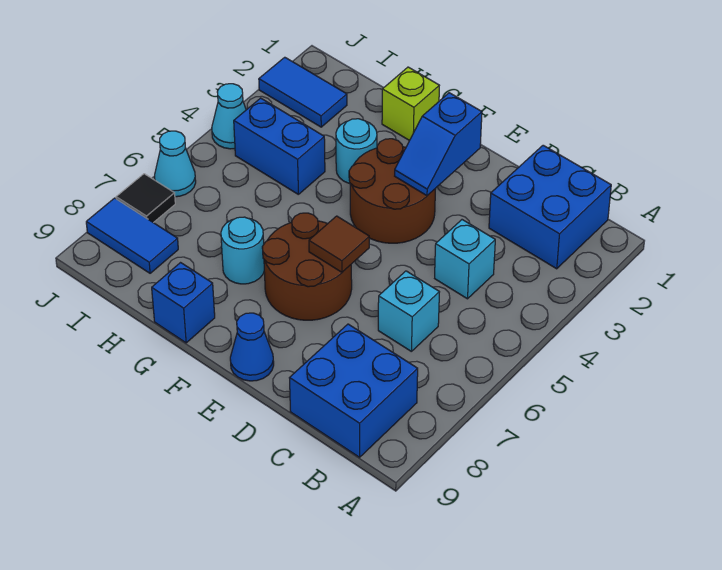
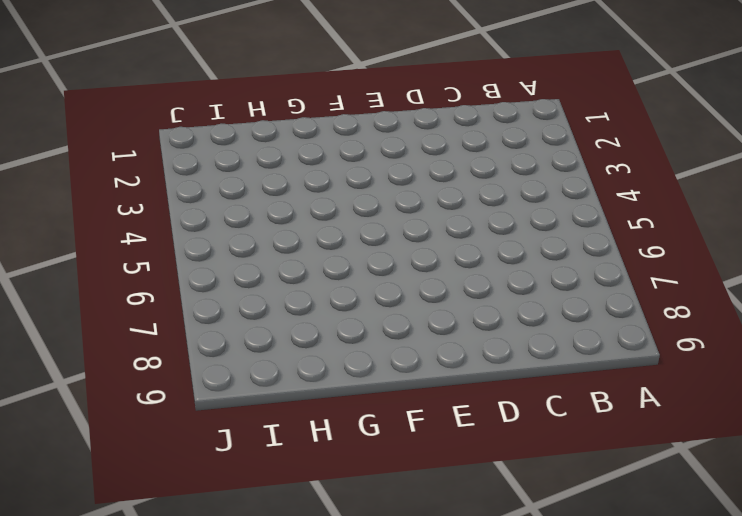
none -> blue brick B1:C2 level 1
none -> blue brick B8:C9 level 1
none -> cyan brick C4 level 1

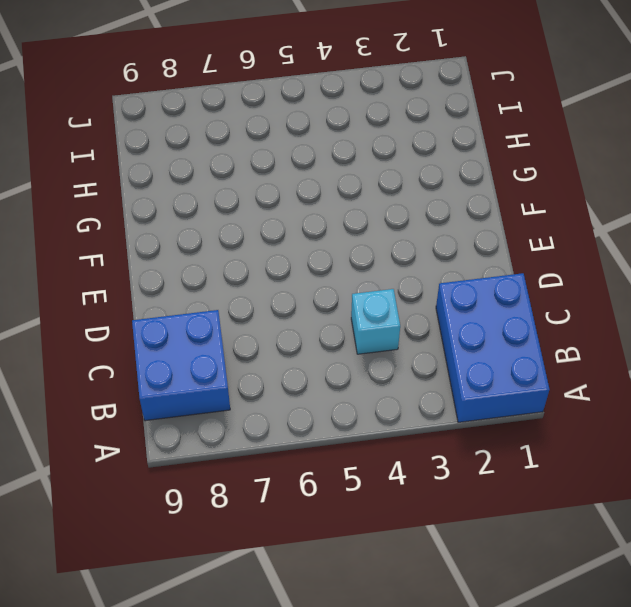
blue brick A1:C2 level 1 -> blue brick B1:C2 level 1
none -> cyan brick C6 level 1
none -> brown round brick E3:F4 level 1
none -> brown round brick E6:F7 level 1

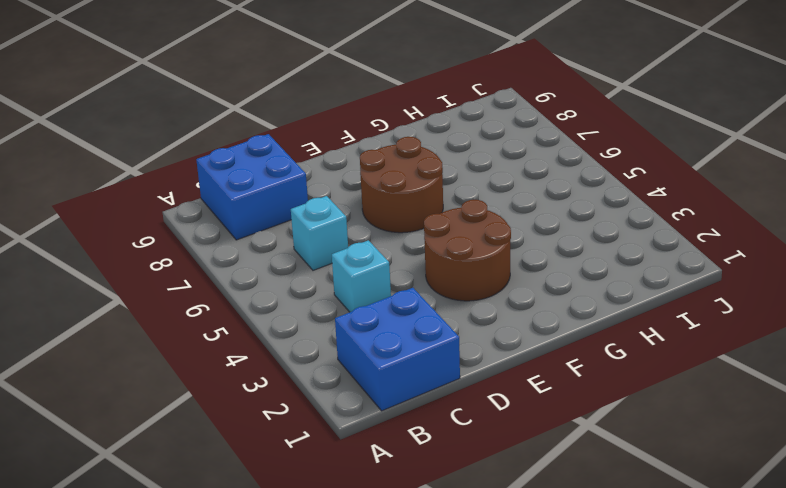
none -> blue cone E9 level 1
none -> lime brick G1 level 1
none -> cyan round brick G3 level 1

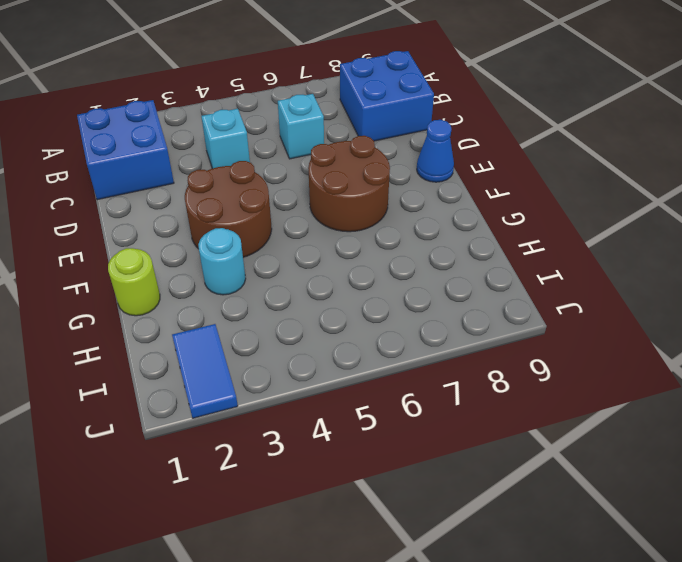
lime round brick G1 level 1 -> lime brick G1 level 1
none -> cyan round brick G7 level 1
none -> blue brick G9 level 1
none -> blue brick H4:I4 level 1

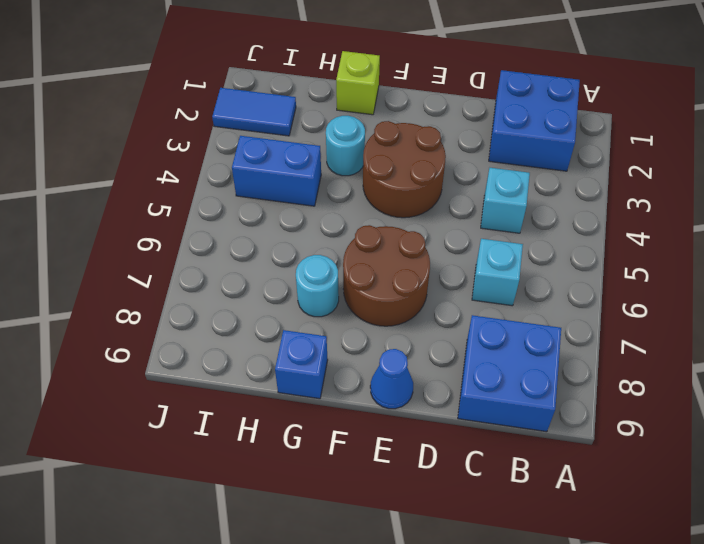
none -> blue tile I8:J8 level 1
none -> cyan cone J4 level 1
none -> cyan cone J6 level 1

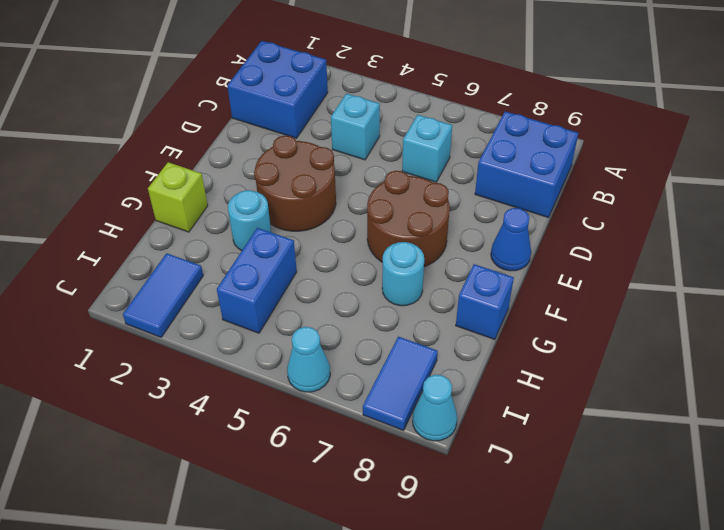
cyan cone J9 level 1 -> cyan cone J4 level 1
none -> black tile J7 level 1
none -> blue slope E2:E3 level 2 top 2
none -> brown tile E6 level 2

